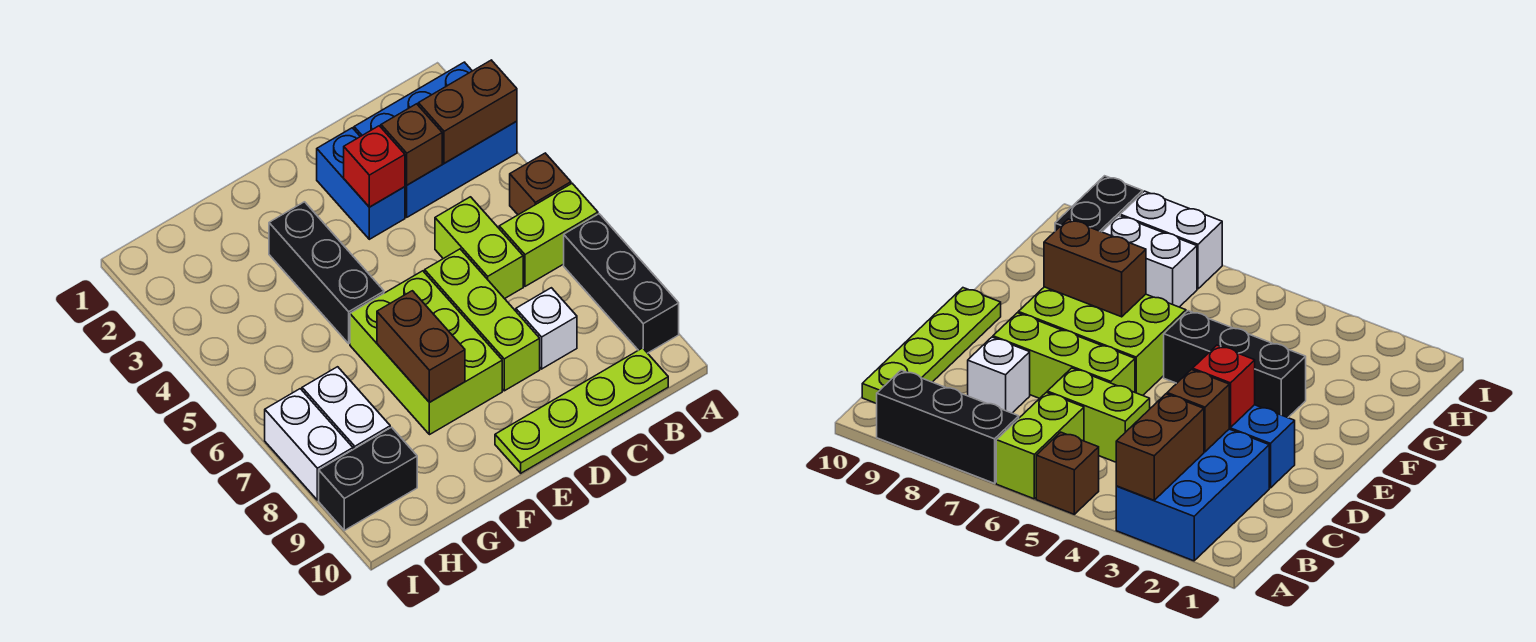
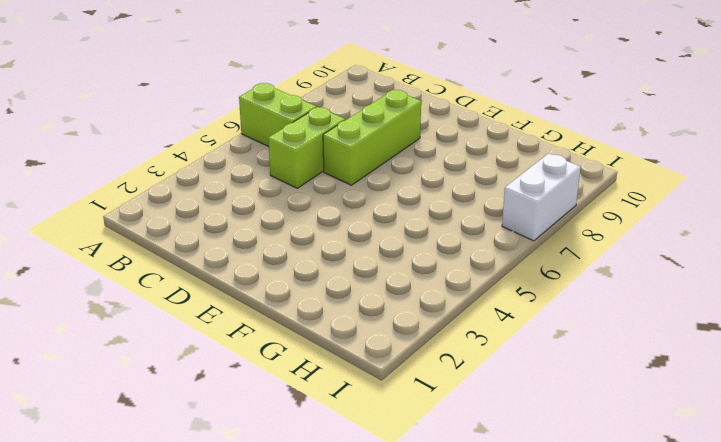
none -> blue brick A2:C3 level 1
none -> brown brick A5 level 1
none -> black brick A7:A9 level 1

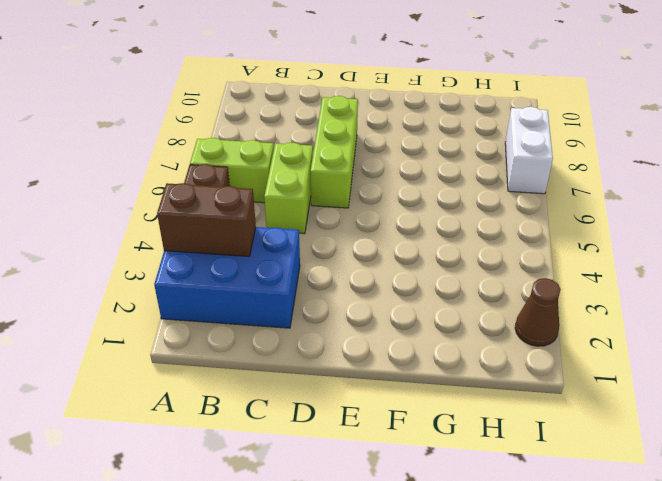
brown cone I2 level 1 -> none
none -> black brick A7:A9 level 1
none -> lime plate B10:E10 level 1
none -> white brick C8 level 1

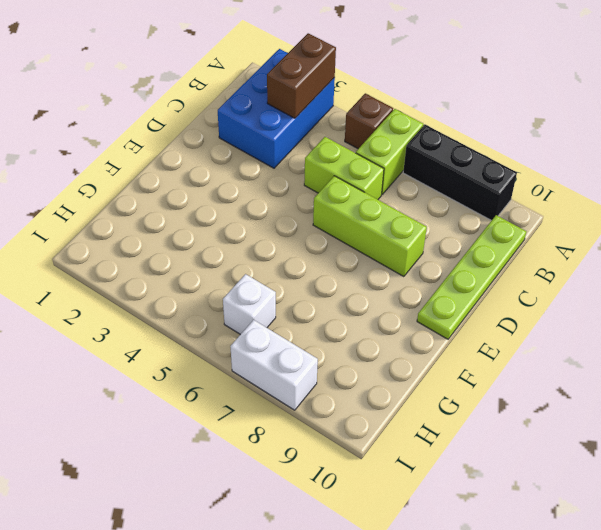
white brick H6 level 1 -> white brick C8 level 1
none -> blue brick D2:D3 level 1
none -> lime brick E6:F8 level 1
none -> black brick F3:F5 level 1

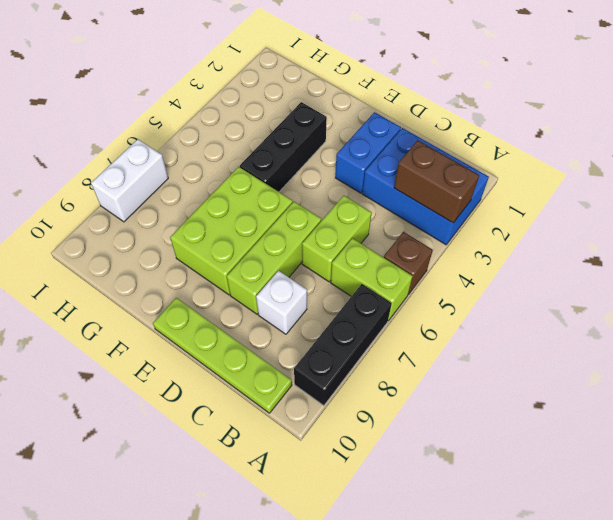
none -> white brick H7:H8 level 1
none -> black brick H9:I9 level 1
none -> brown brick C3 level 2

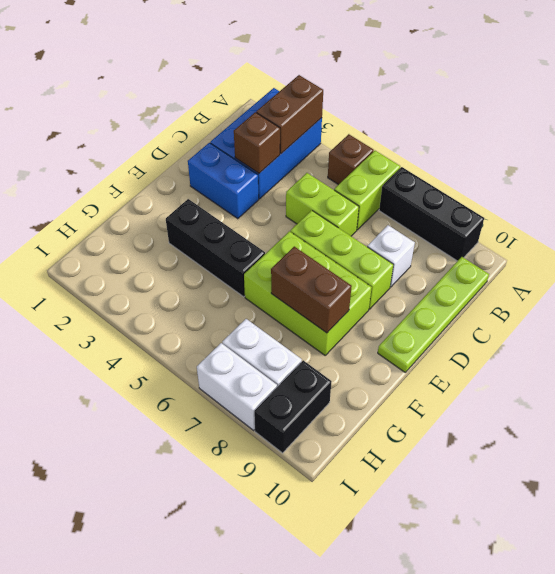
none -> red brick D3 level 2

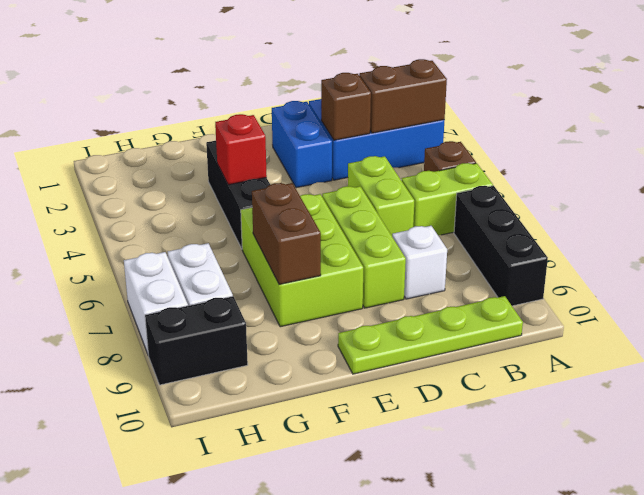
red brick F4 level 2 -> red brick D3 level 2

